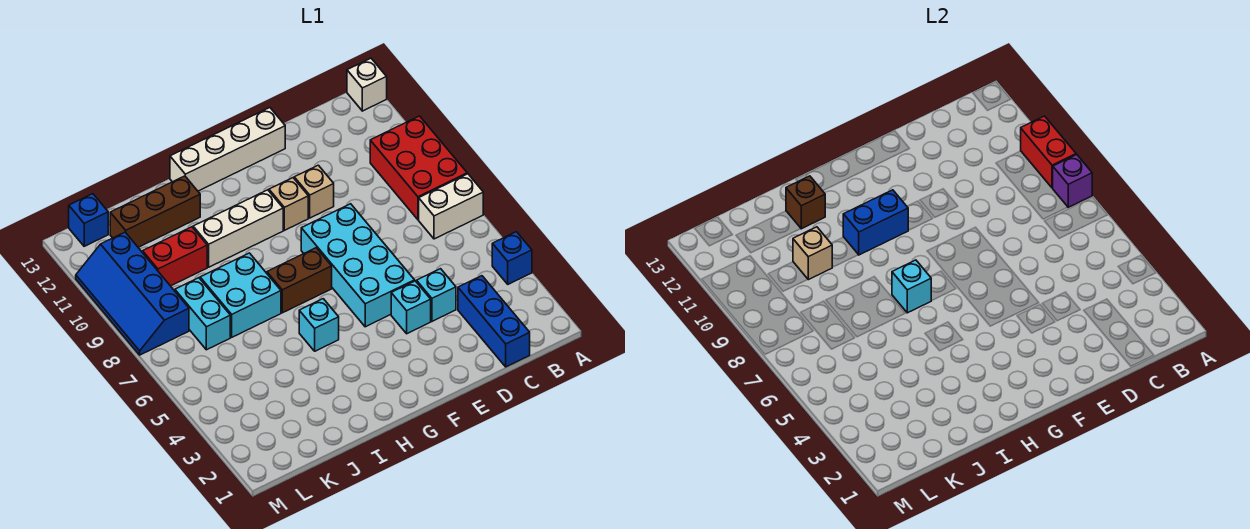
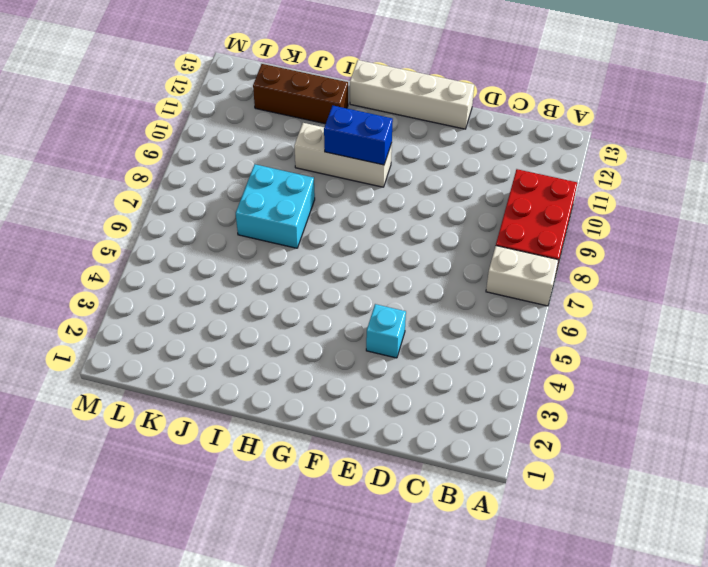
none -> blue brick A4 level 1
none -> white brick A13 level 1
none -> blue brick C1:C3 level 1

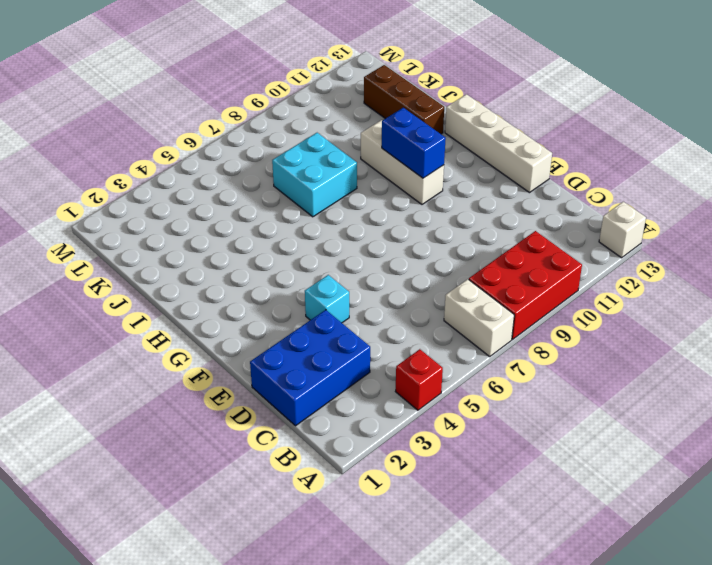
red brick A4 level 1 -> blue brick A4 level 1
blue brick C1:D3 level 1 -> blue brick C1:C3 level 1
none -> cyan brick D4 level 1
none -> cyan brick E5:F8 level 1
none -> tan brick E10 level 1

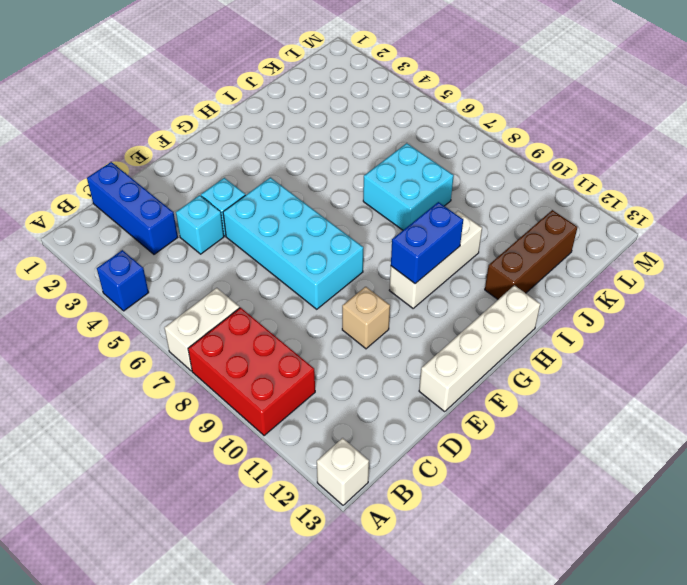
none -> tan brick F10 level 1
none -> brown brick G7:H7 level 1
none -> cyan brick H5 level 1

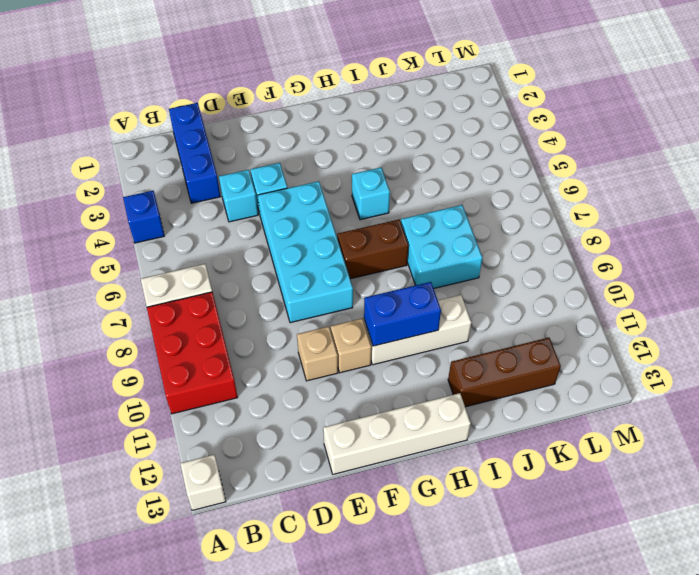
none -> red brick J10:K10 level 1
none -> cyan brick K7:K8 level 1
none -> blue slope L8:M11 level 1 top L

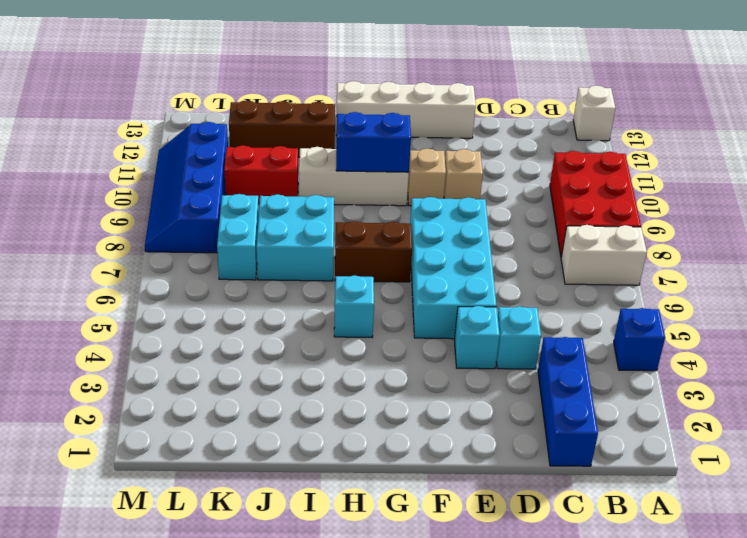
none -> blue brick L13 level 1
none -> purple brick A8 level 2
none -> red brick A9:A10 level 2

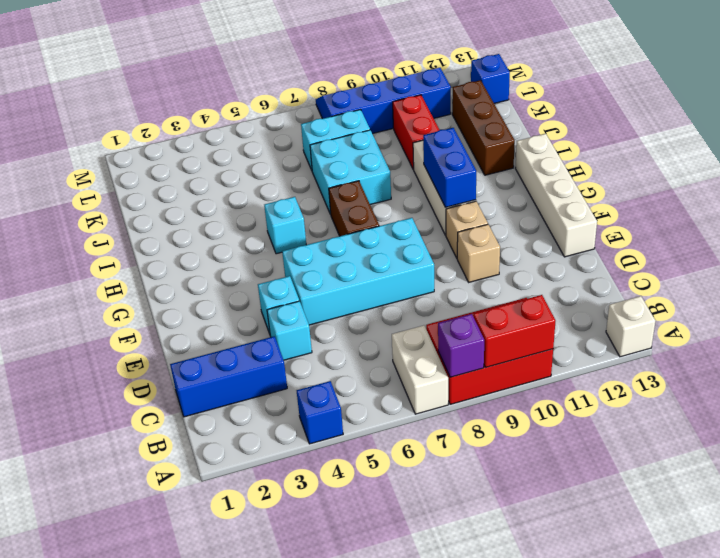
none -> cyan brick H7 level 2
none -> brown brick I12 level 2
none -> tan brick J10 level 2

